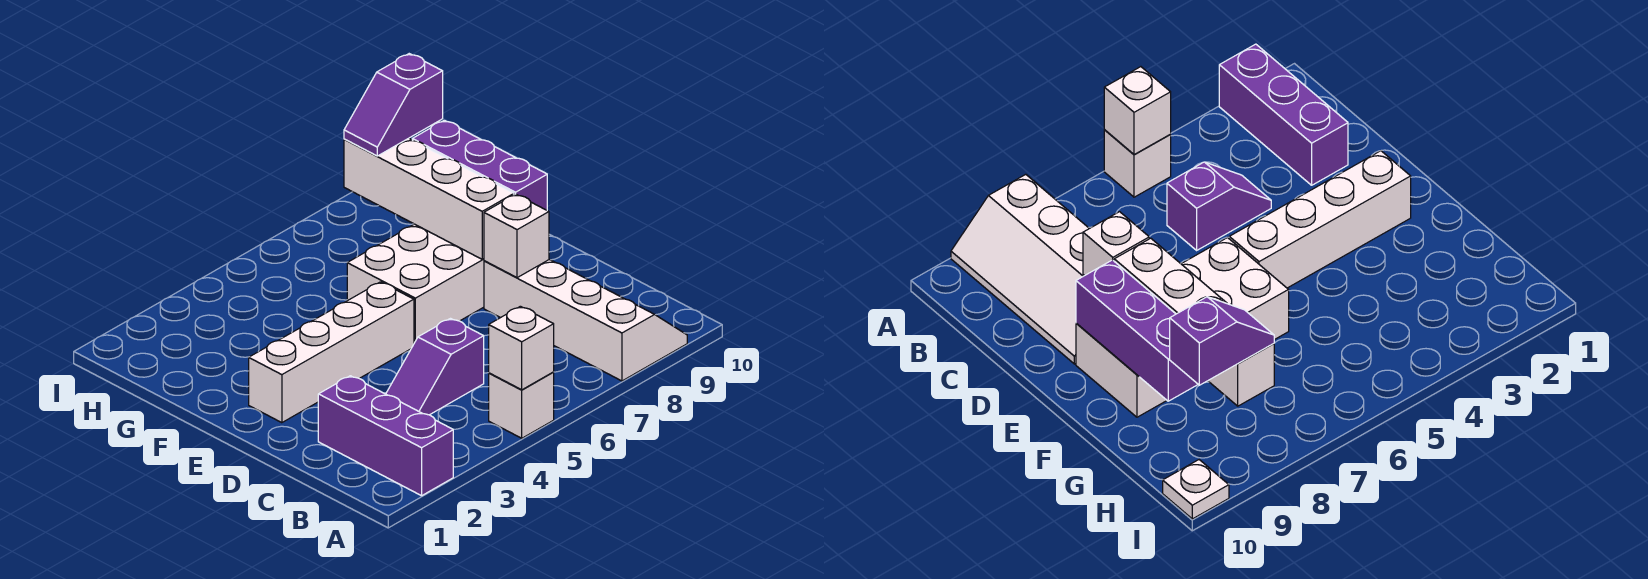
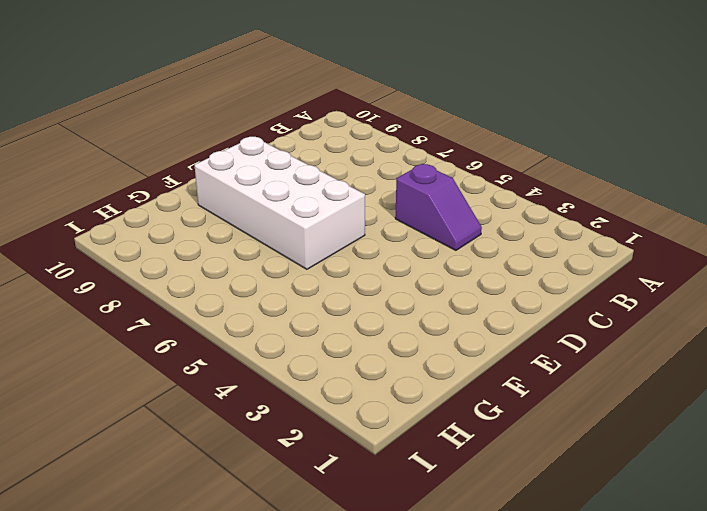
none -> purple brick A2:C2 level 1
none -> white brick A5 level 1
none -> white slope A8:D9 level 1 top 8

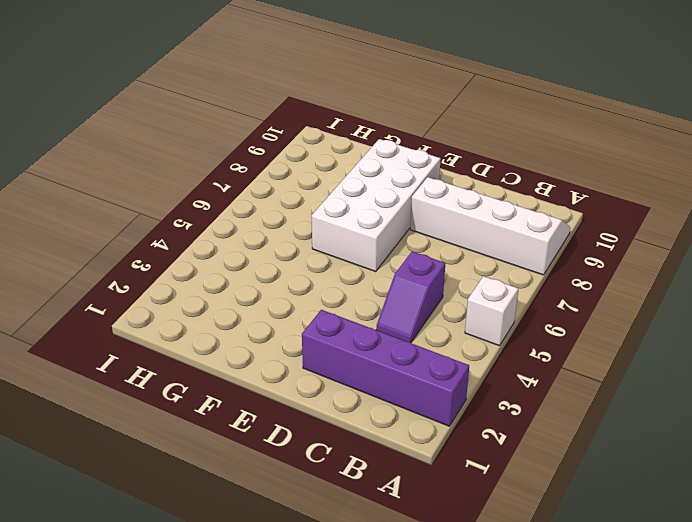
purple brick A2:D2 level 1 -> purple brick A2:C2 level 1
none -> white brick E2:E5 level 1
none -> white plate I10 level 1
none -> white brick A5 level 2

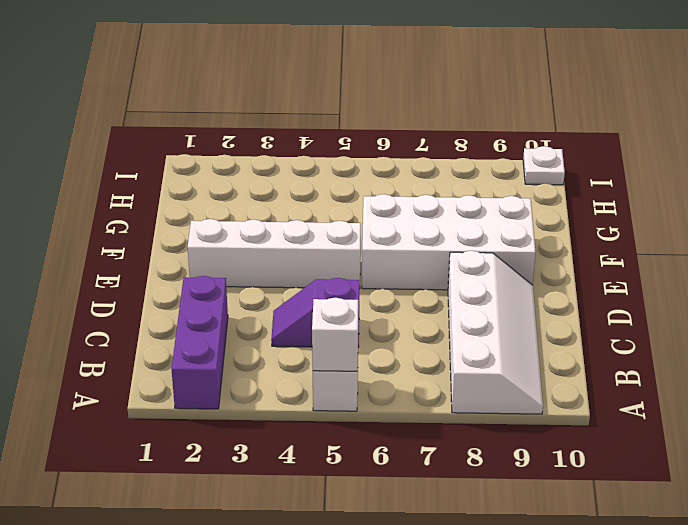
none -> white brick D8 level 2
none -> white brick E8:H8 level 2
none -> purple brick E9:G9 level 2

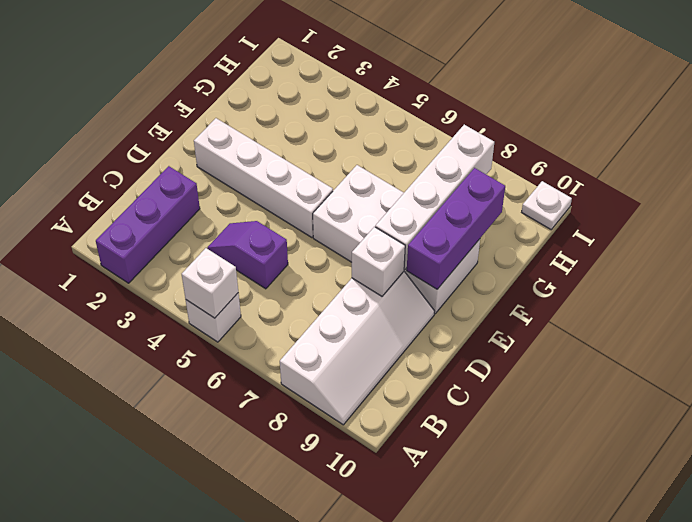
none -> purple slope H8:H9 level 3 top 9

